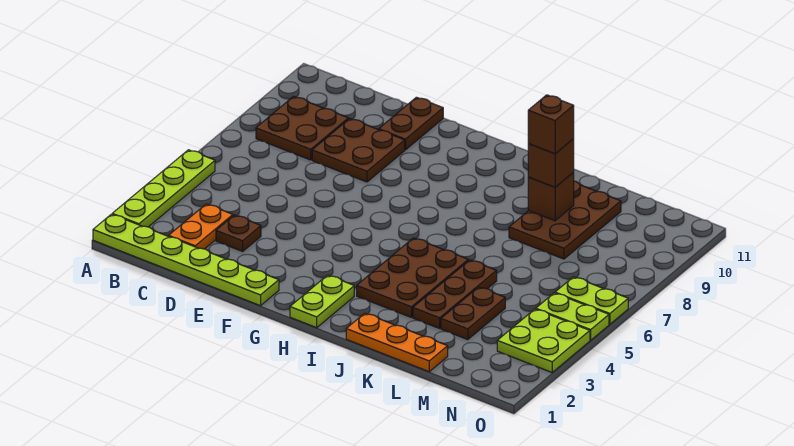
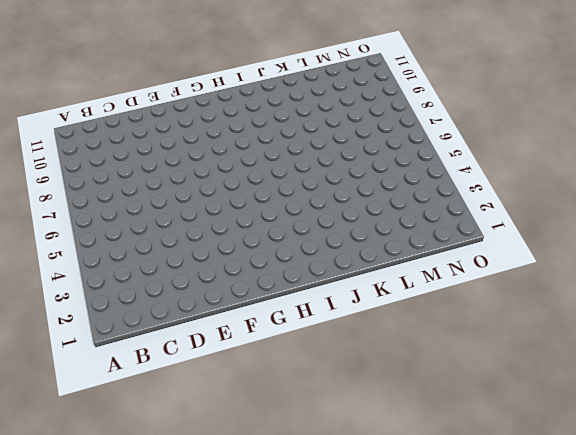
none -> lime plate A1:F1 level 1
none -> lime plate A2:A5 level 1
none -> brown plate B8:C9 level 1

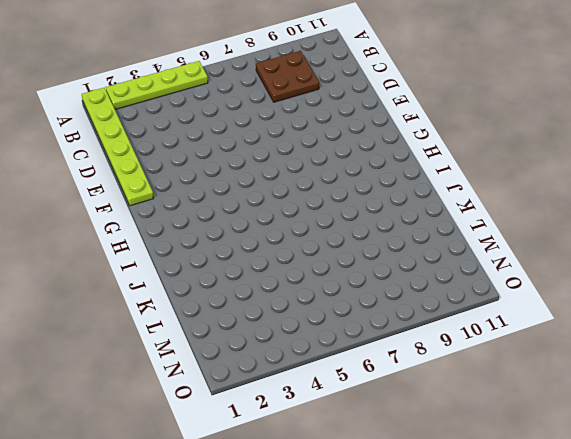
none -> orange plate C2:C3 level 1
none -> brown plate D3 level 1
none -> brown plate D8:E9 level 1

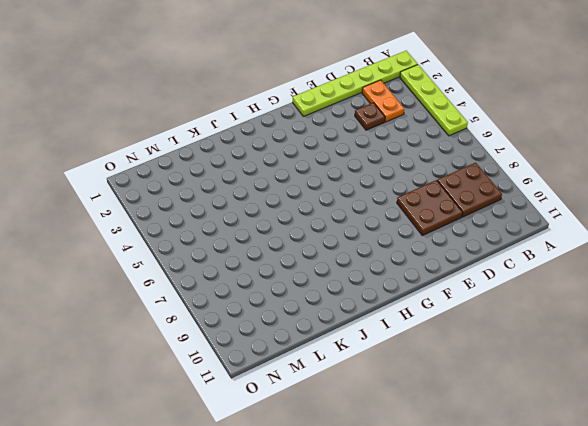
none -> brown plate E10:E11 level 1
none -> lime plate H1:H2 level 1
none -> brown plate I3:J5 level 1

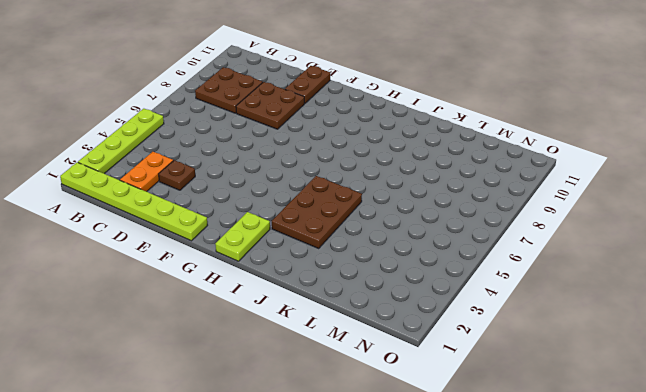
none -> orange plate J1:L1 level 1
none -> brown plate K3:K5 level 1
none -> brown plate K8:L10 level 1

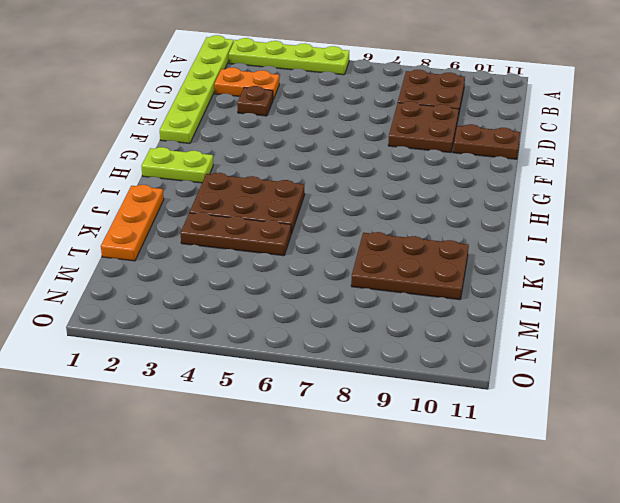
none -> brown plate L3:L4 level 1
none -> lime plate N3:O4 level 1
none -> lime plate N5:O5 level 1

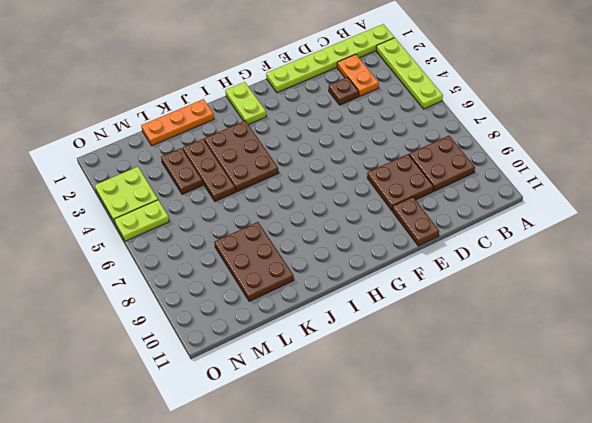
none -> lime plate N6:O6 level 1
none -> brown brick K9 level 2
none -> brown brick K9 level 3

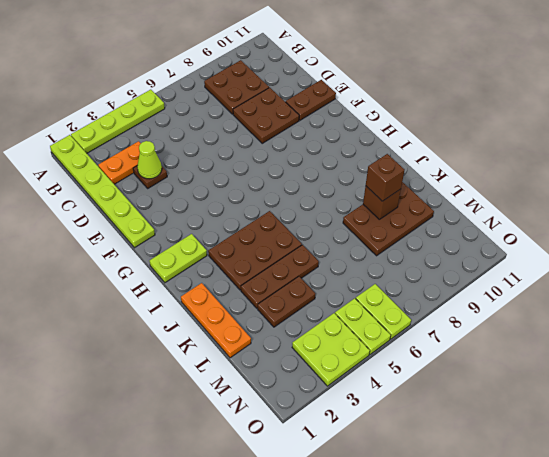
lime cone D3 level 2 -> none
none -> brown brick K9 level 4

